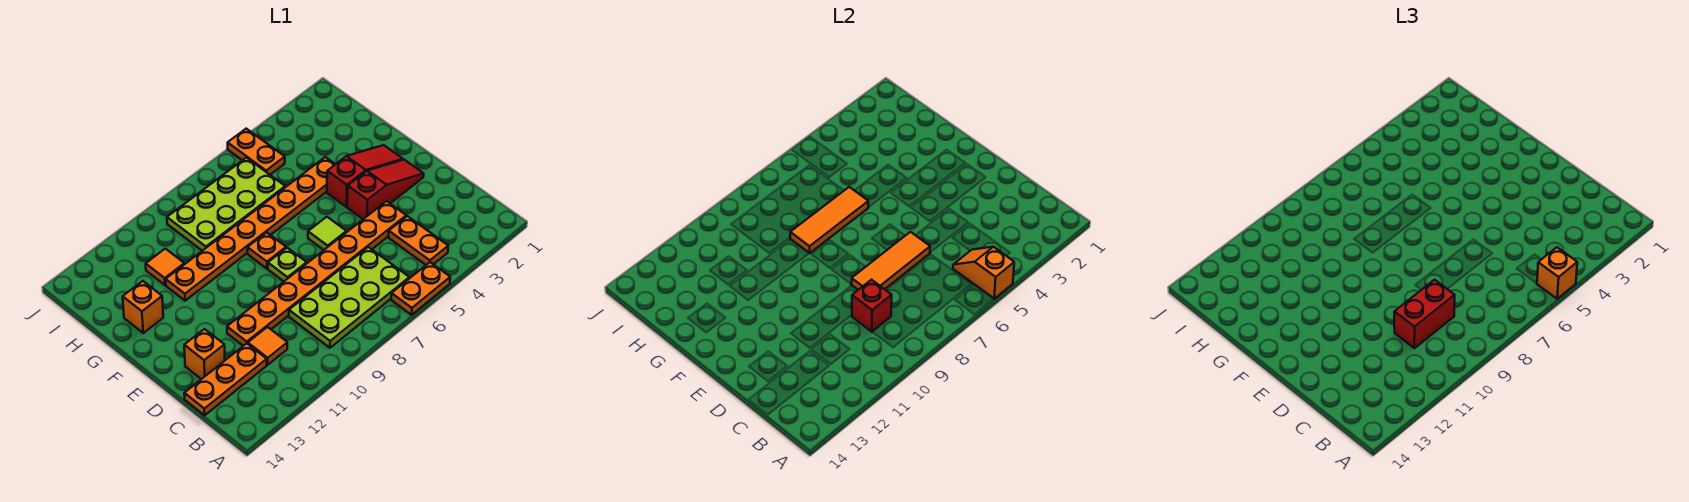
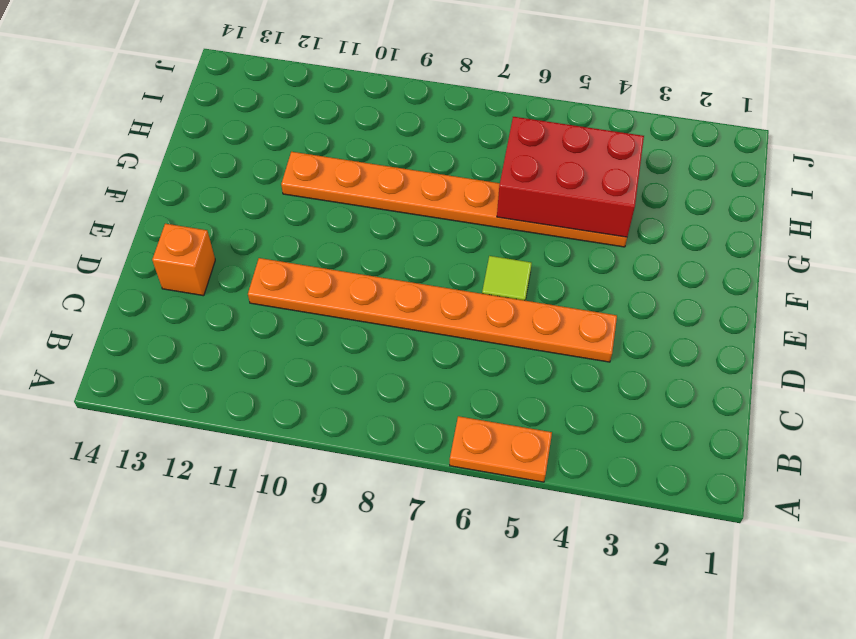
red brick G4:H6 level 2 -> orange tile G6:G8 level 2
none -> orange plate B4:C4 level 1
none -> lime plate B6:C9 level 1
none -> orange tile C11 level 1

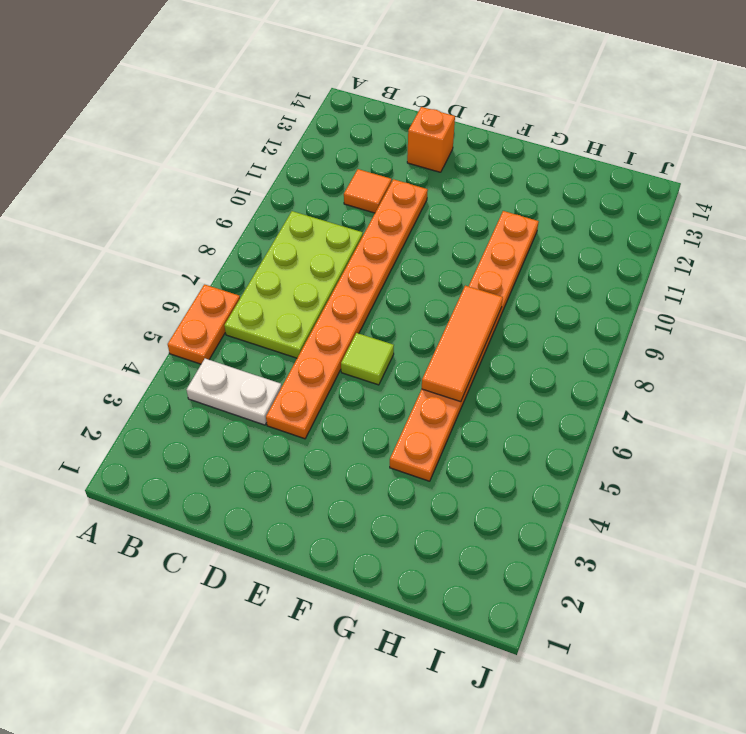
white plate B4:C4 level 1 -> orange plate B4:C4 level 1
none -> orange plate C12:C14 level 1
none -> red slope E2:E4 level 1 top 4
none -> lime plate E8 level 1

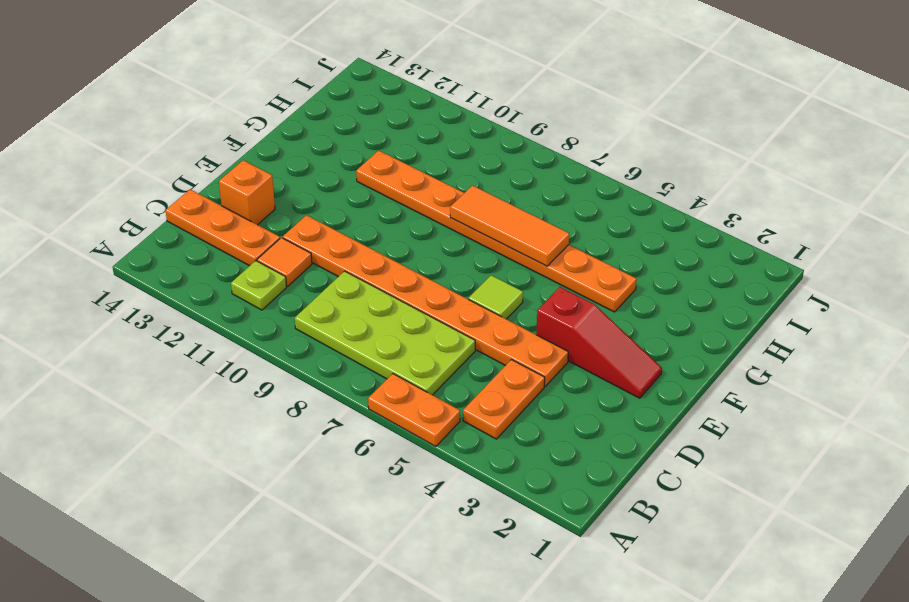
lime plate B11 level 1 -> lime plate E8 level 1
none -> red slope F2:F4 level 1 top 4
none -> orange plate F8 level 1
none -> orange brick G13 level 1

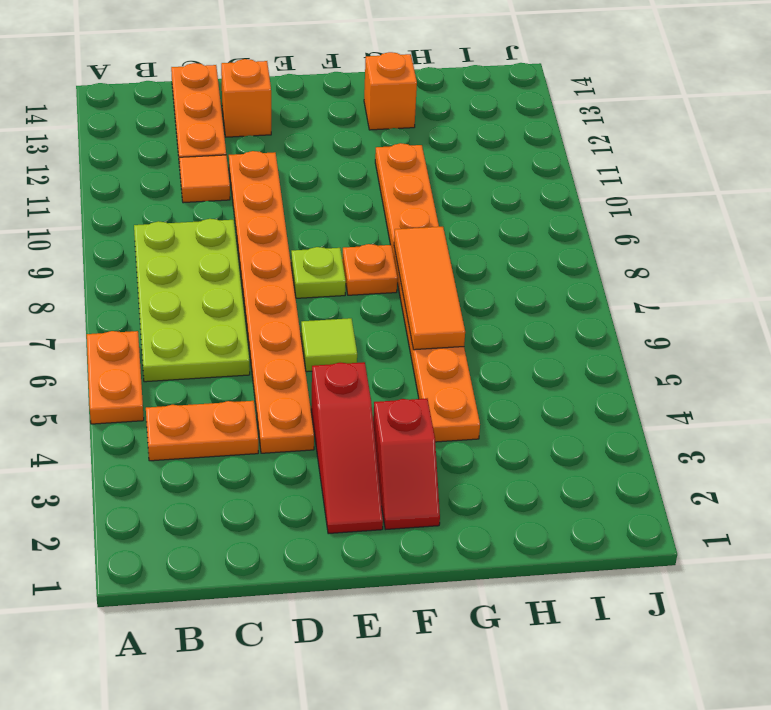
red slope F2:F3 level 1 top 3 -> red slope F2:F4 level 1 top 4
none -> lime plate H6:I9 level 1
none -> orange tile H11 level 1
none -> orange plate I5:J5 level 1

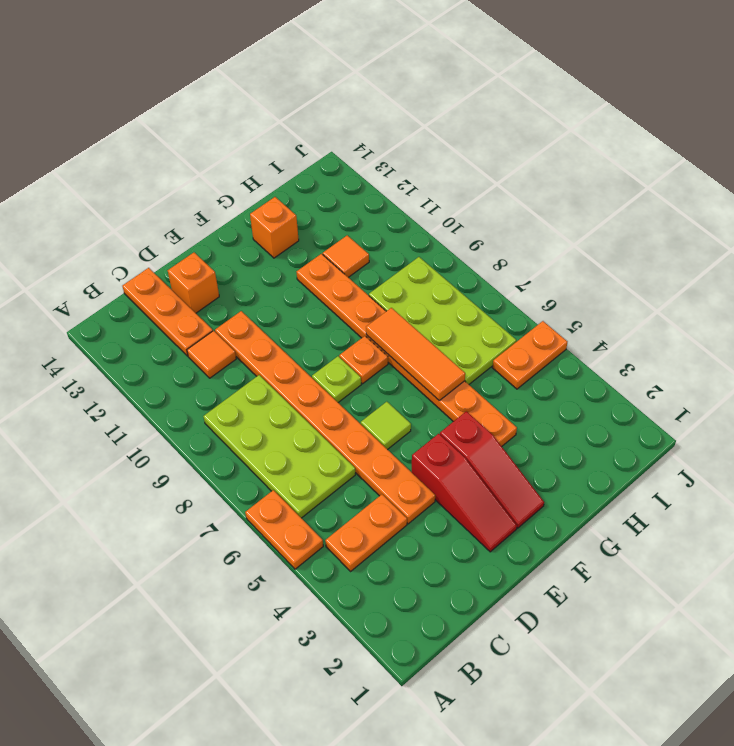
none -> orange slope A5:B5 level 2 top A
none -> red brick C9 level 2
none -> orange tile D6:D8 level 2

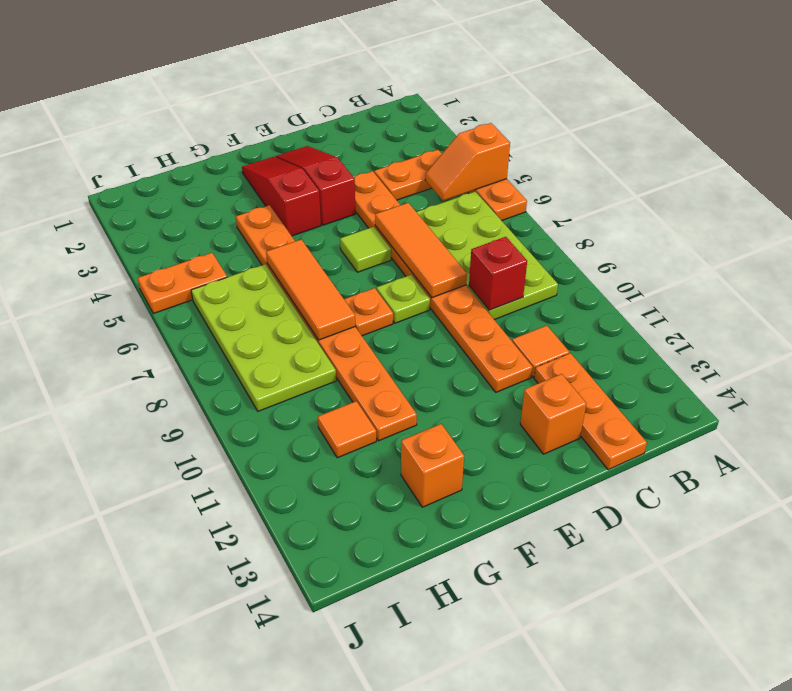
none -> orange brick A5 level 3
none -> red brick C9:C10 level 3

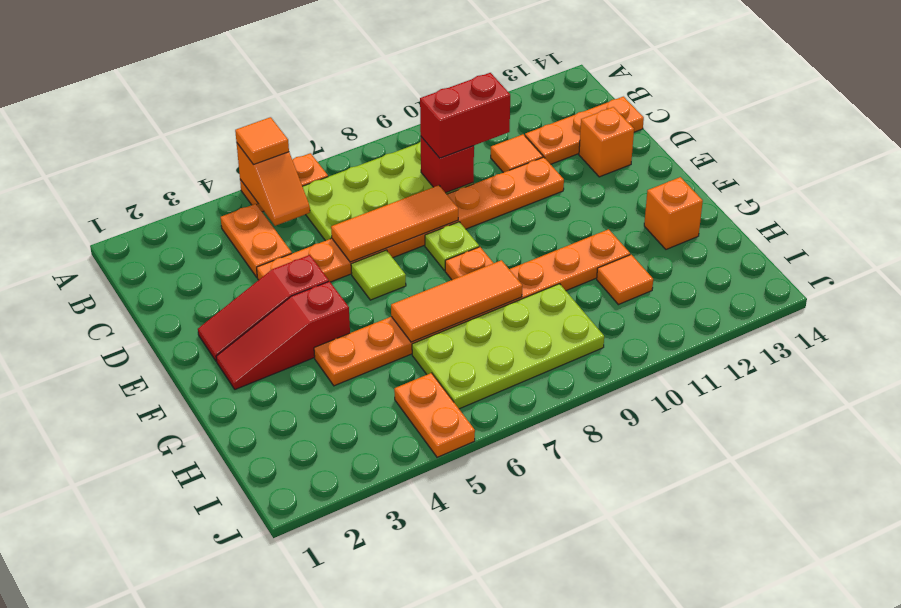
orange tile A5 level 3 -> orange brick A5 level 3

